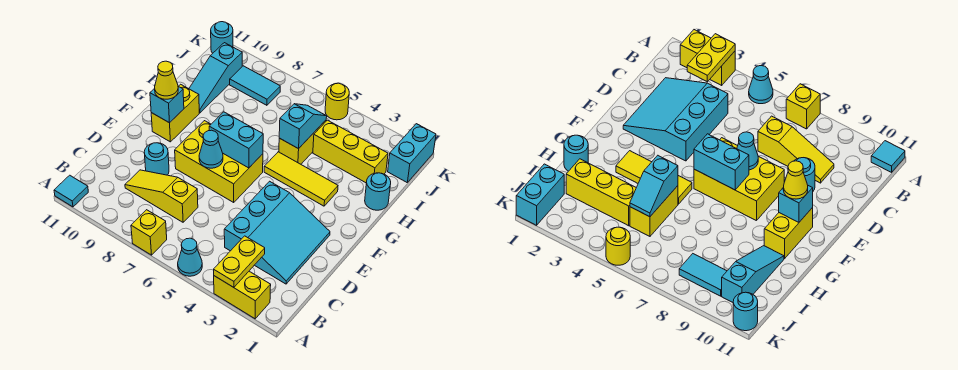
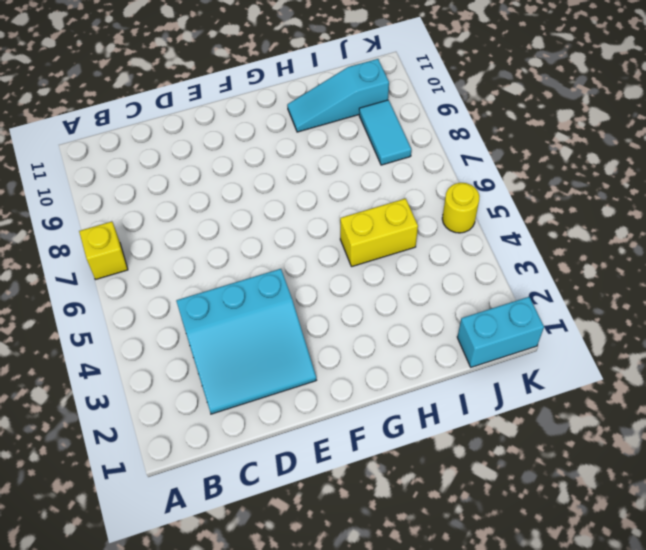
none -> yellow brick A2:A3 level 1
none -> cyan cone A5 level 1
none -> cyan tile A11 level 1

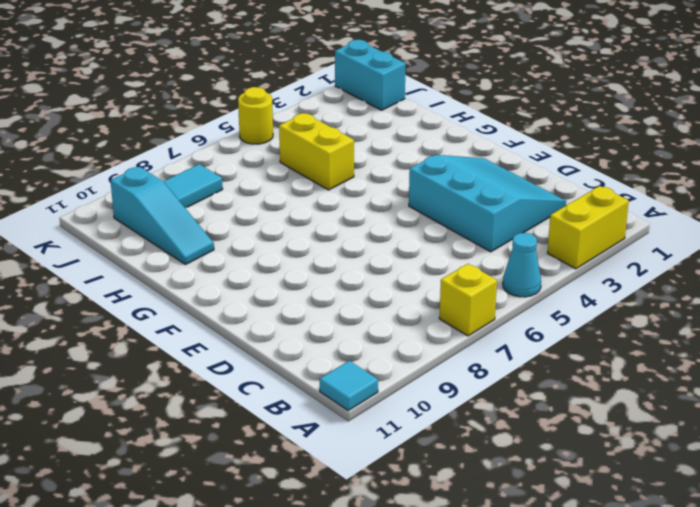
none -> yellow slope C7:C9 level 1 top 7
none -> cyan round brick D9 level 1
none -> yellow brick E6:F8 level 1

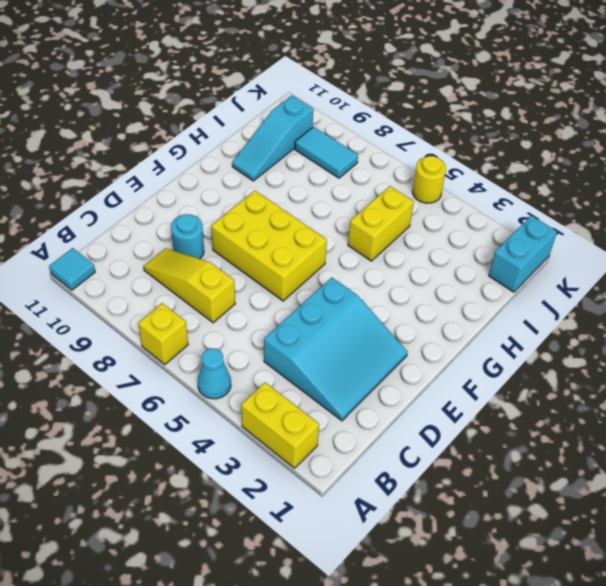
none -> yellow brick F10:G10 level 1
none -> yellow tile G3:G5 level 1
none -> cyan round brick H1 level 1

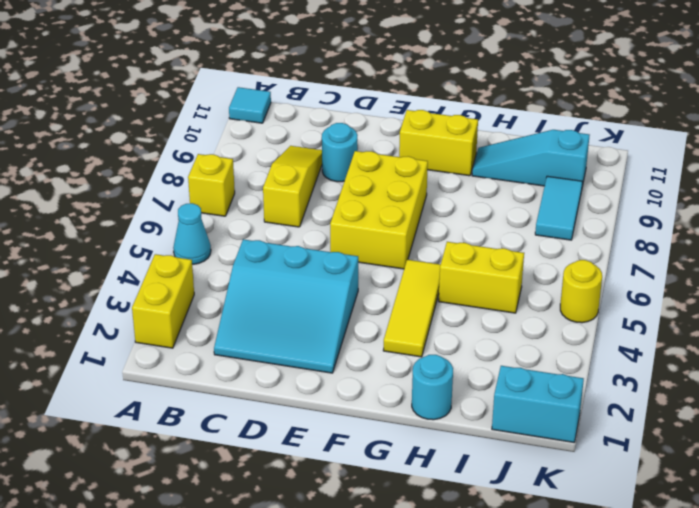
none -> yellow brick I2:I4 level 1
none -> cyan round brick K11 level 1
none -> yellow plate A3:B3 level 2

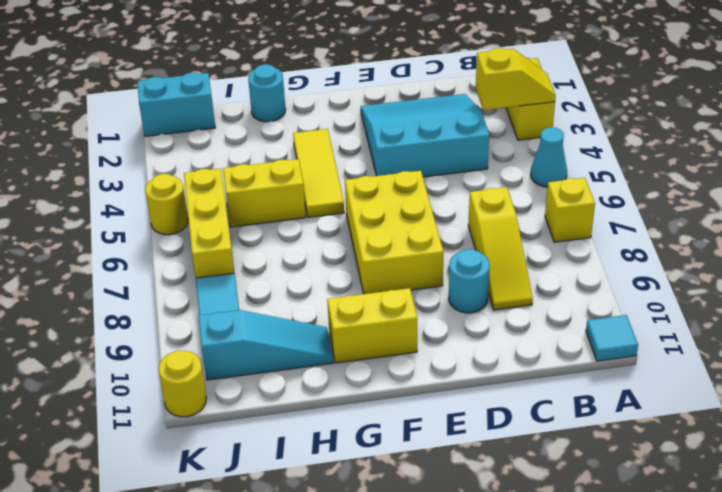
yellow slope A3:B3 level 2 top B -> yellow plate A3:B3 level 2
yellow brick J5:J7 level 1 -> yellow brick I2:I4 level 1
yellow round brick K11 level 1 -> cyan round brick K11 level 1
none -> cyan cone E7 level 2
none -> cyan brick F6:F7 level 2
none -> cyan brick F10 level 2

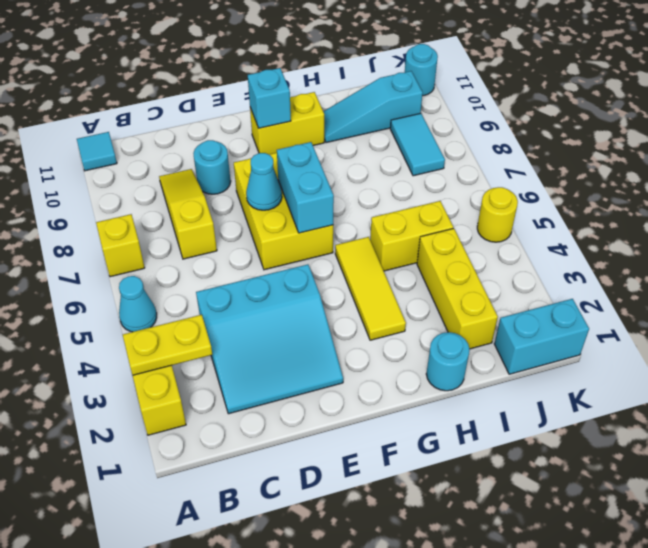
none -> cyan slope H5:I5 level 2 top H
none -> yellow cone F10 level 3

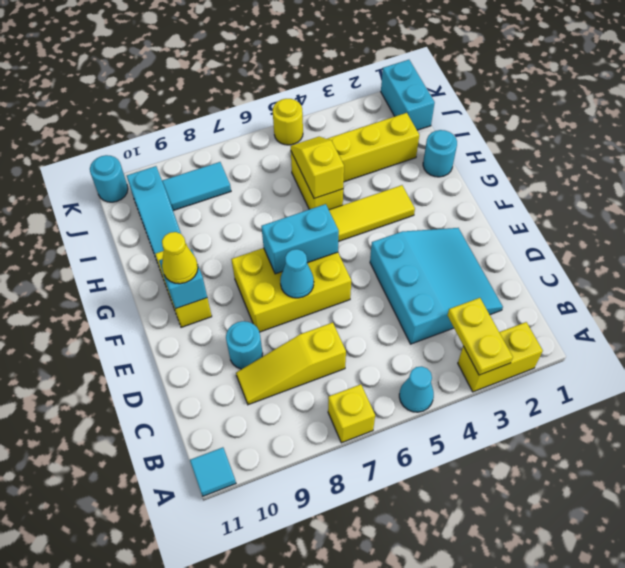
yellow slope H5:I5 level 2 top H -> cyan slope H5:I5 level 2 top H

